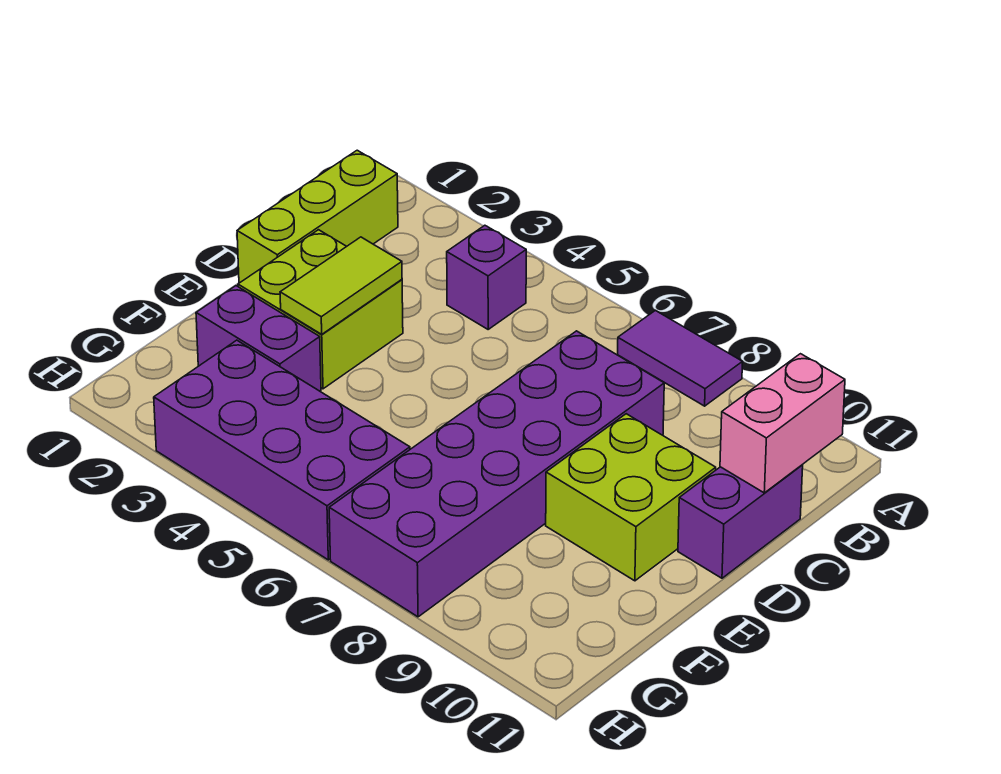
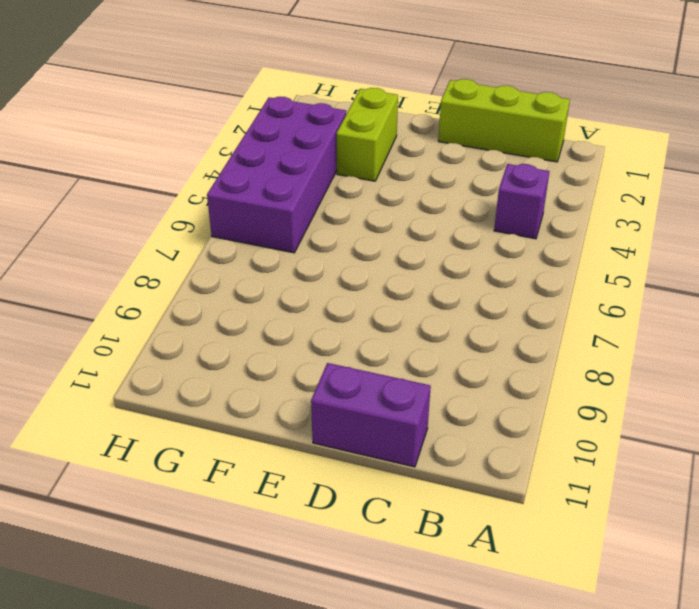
lime brick F2:F3 level 1 -> purple brick F2:F3 level 1
none -> purple tile A7:A8 level 1
none -> purple brick C7:H8 level 1

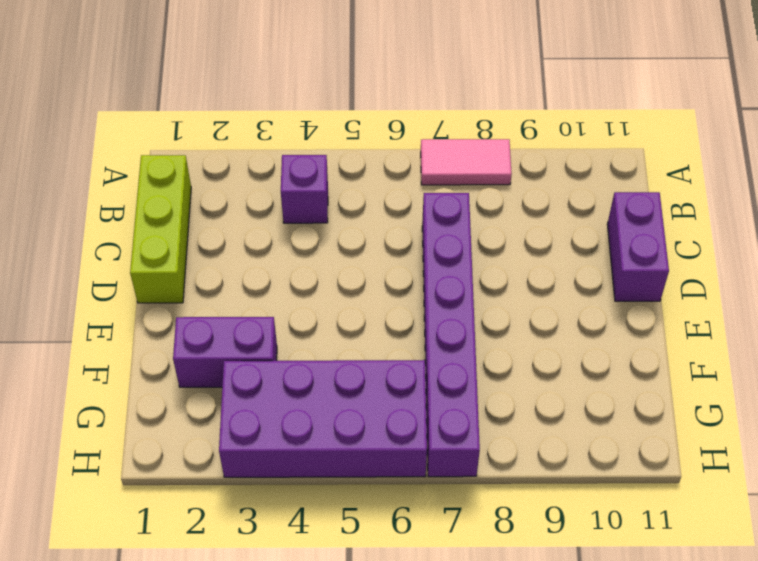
pink tile A7:A8 level 1 -> purple tile A7:A8 level 1
purple brick C7:H7 level 1 -> purple brick C7:H8 level 1
none -> lime brick D2:E3 level 1
none -> lime brick D9:E10 level 1

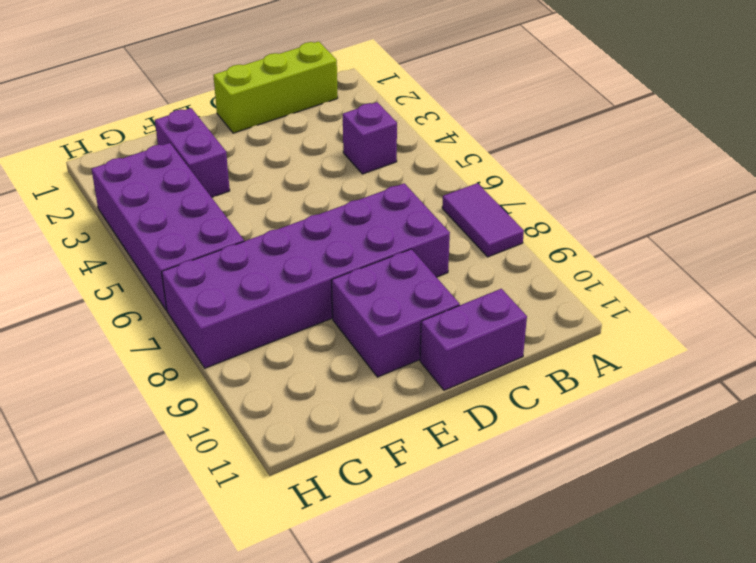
purple brick D9:E10 level 1 -> lime brick D9:E10 level 1
none -> lime brick D2:E3 level 1
none -> pink brick B11:C11 level 2

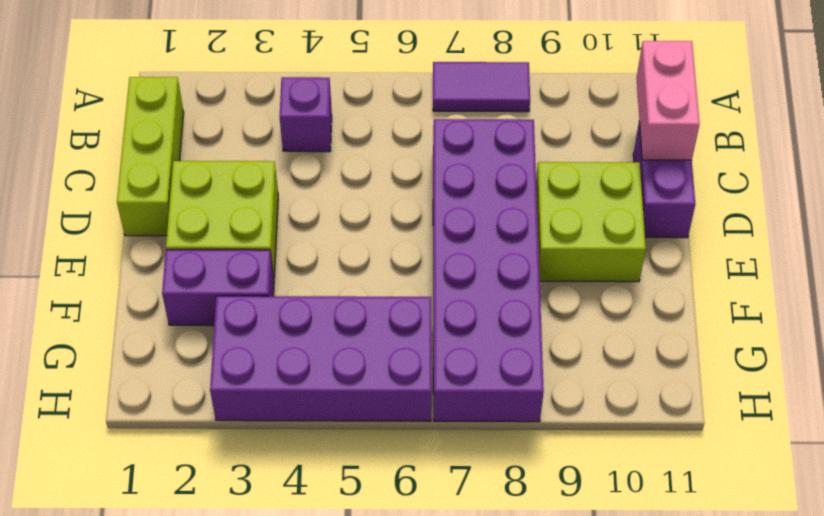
none -> lime tile D3:E3 level 2

